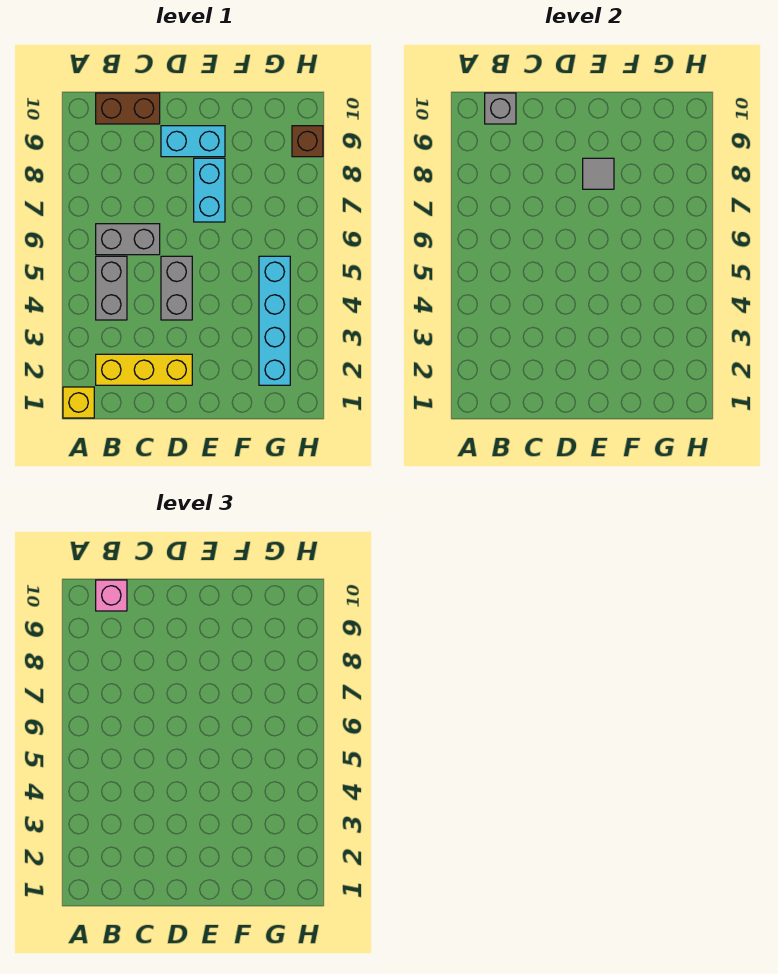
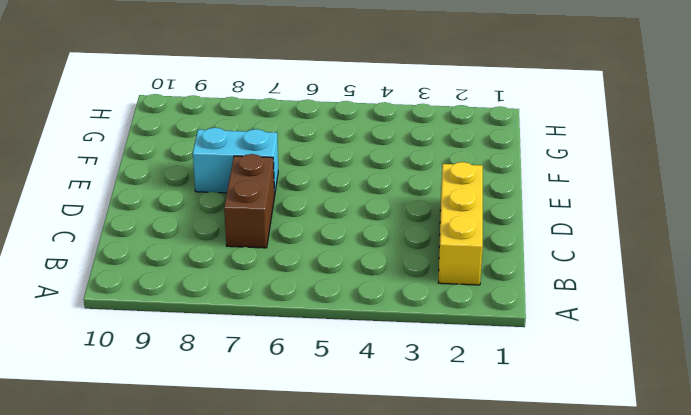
brown brick C7:D7 level 1 -> brown brick B10:C10 level 1
none -> yellow brick A1 level 1
none -> grey brick B4:B5 level 1
none -> grey brick B6:C6 level 1

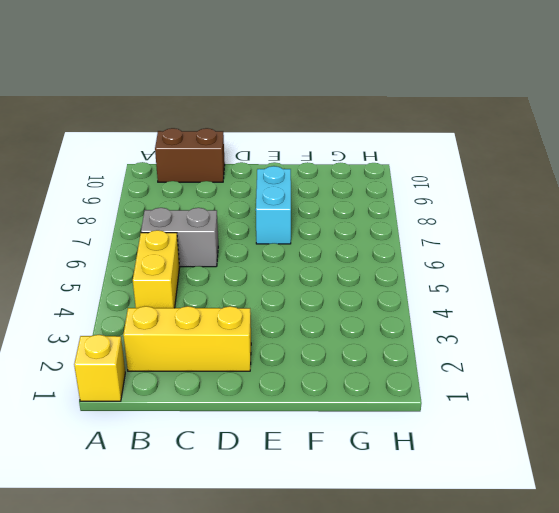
yellow brick B4:B5 level 1 -> grey brick B4:B5 level 1
none -> grey brick D4:D5 level 1
none -> cyan brick D9:E9 level 1
none -> cyan brick G2:G5 level 1

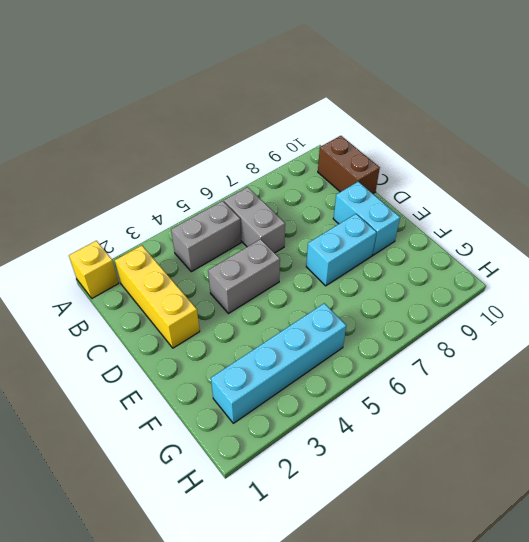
none -> brown brick H9 level 1
none -> grey brick B10 level 2
none -> grey tile E8 level 2

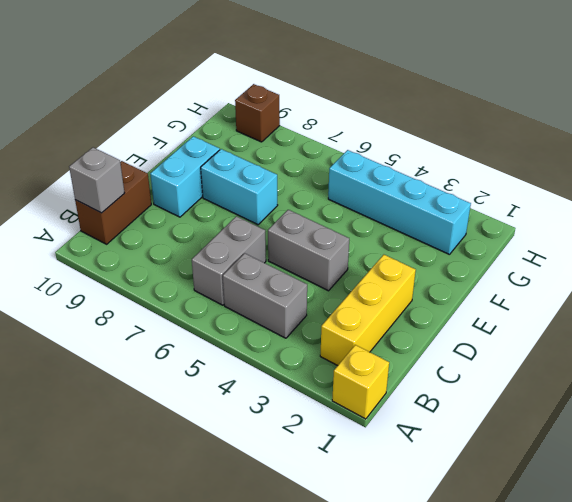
none -> grey tile E8 level 2
none -> pink brick B10 level 3

